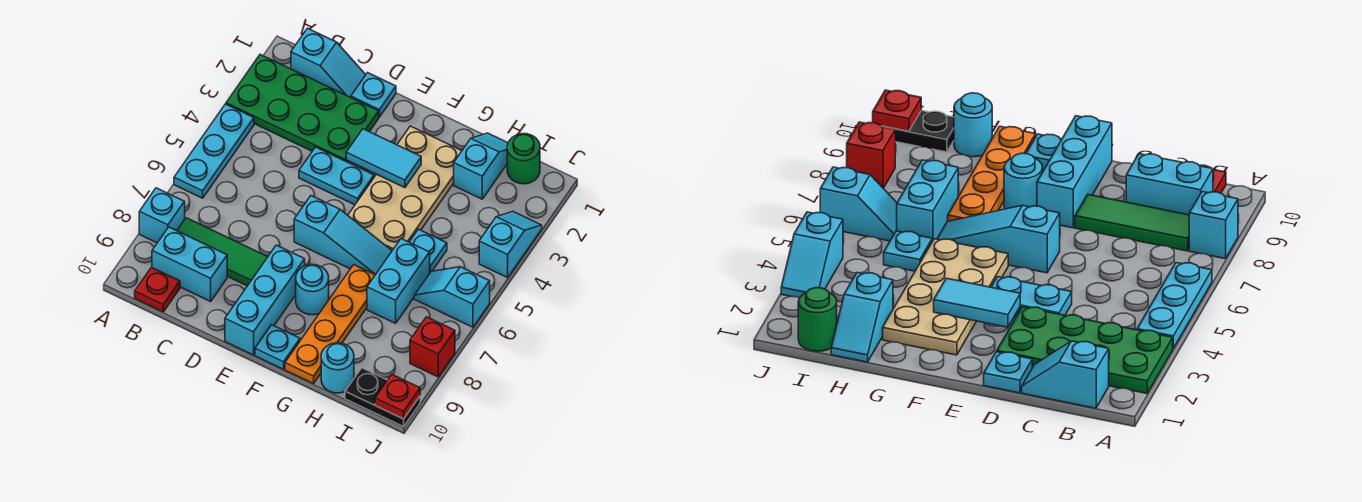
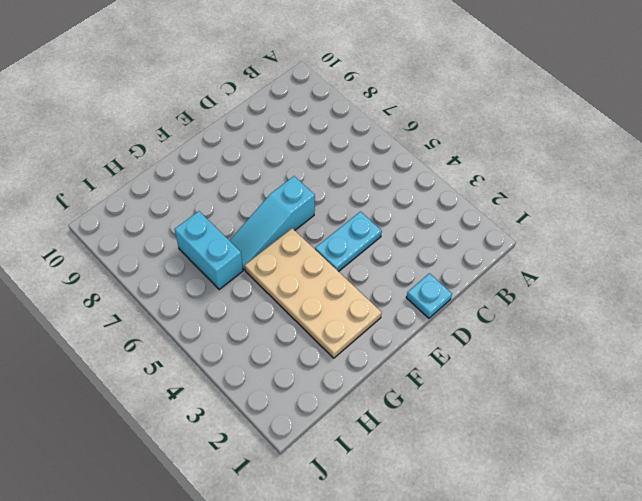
none -> green plate A2:D3 level 1
none -> cyan plate A4:A6 level 1
none -> cyan brick A8 level 1

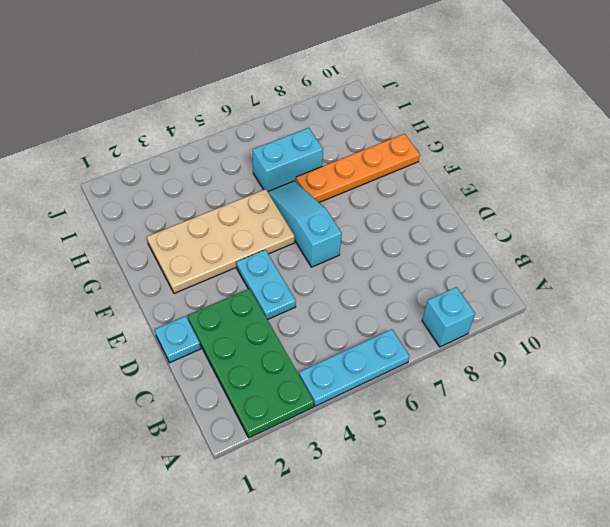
none -> cyan slope B1:C1 level 1 top B
none -> green tile B8:D8 level 1
none -> cyan brick B9:C9 level 1

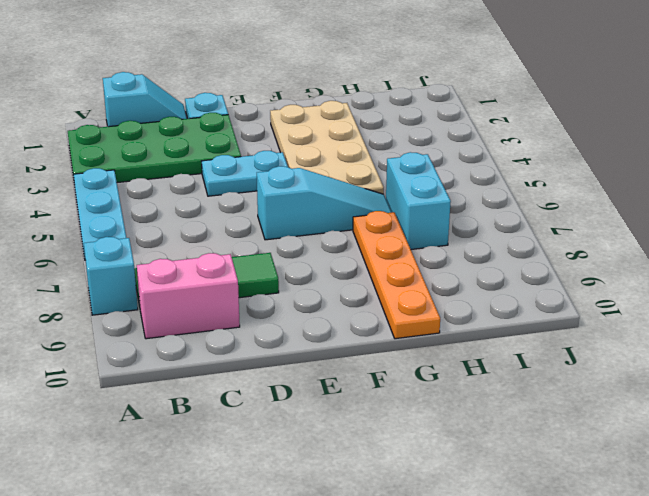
pink brick B9:C9 level 1 -> cyan brick B9:C9 level 1
none -> red plate B10 level 1
none -> cyan brick E8:E10 level 1
none -> cyan round brick F8 level 1

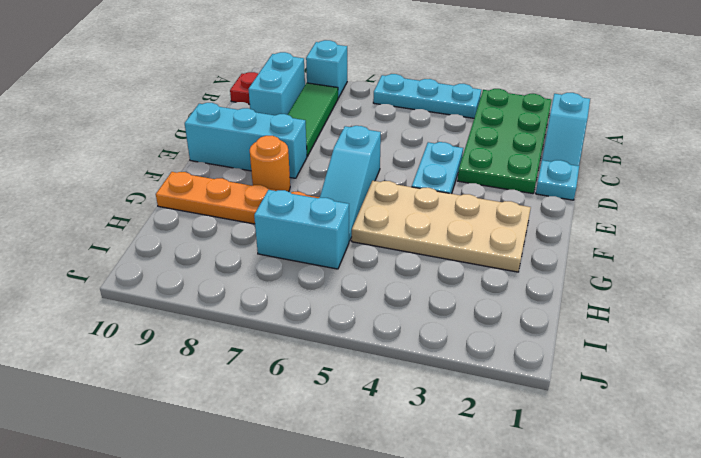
orange round brick F8 level 1 -> cyan round brick F8 level 1
none -> cyan plate F10 level 1
none -> cyan slope H1:H2 level 1 top 2
none -> cyan plate H5 level 1

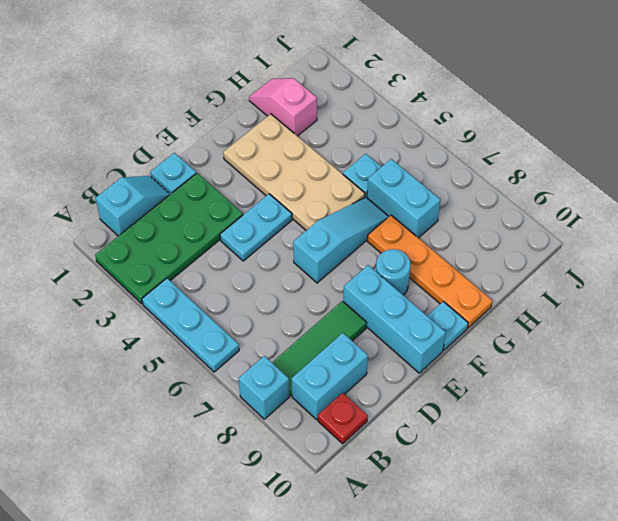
pink slope H1:H2 level 1 top 2 -> cyan slope H1:H2 level 1 top 2
none -> cyan round brick H10 level 1
none -> green round brick I1 level 1
none -> cyan slope I6:J6 level 1 top J

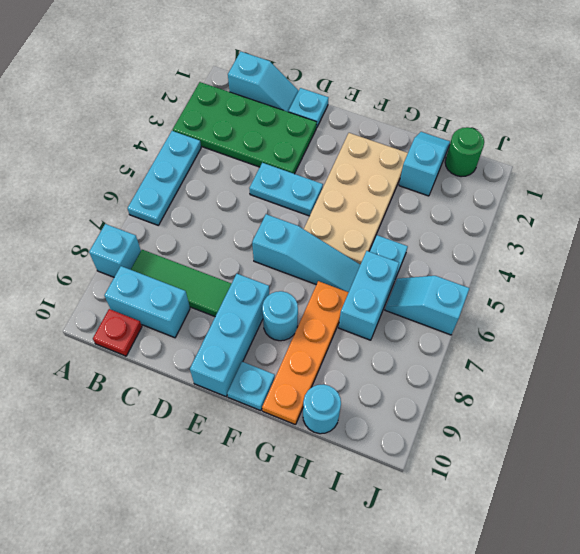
none -> black plate I10:J10 level 1
none -> cyan slope J3:J4 level 1 top 4
none -> red brick J8 level 1

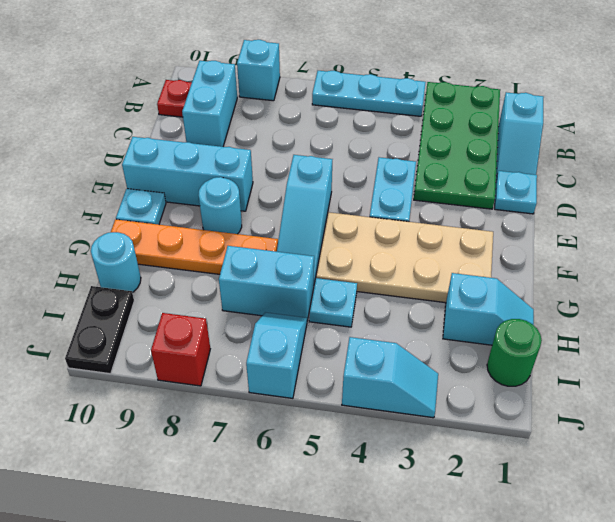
none -> green tile B8:D8 level 1
none -> cyan tile E3:F3 level 2
none -> red plate J10 level 2

